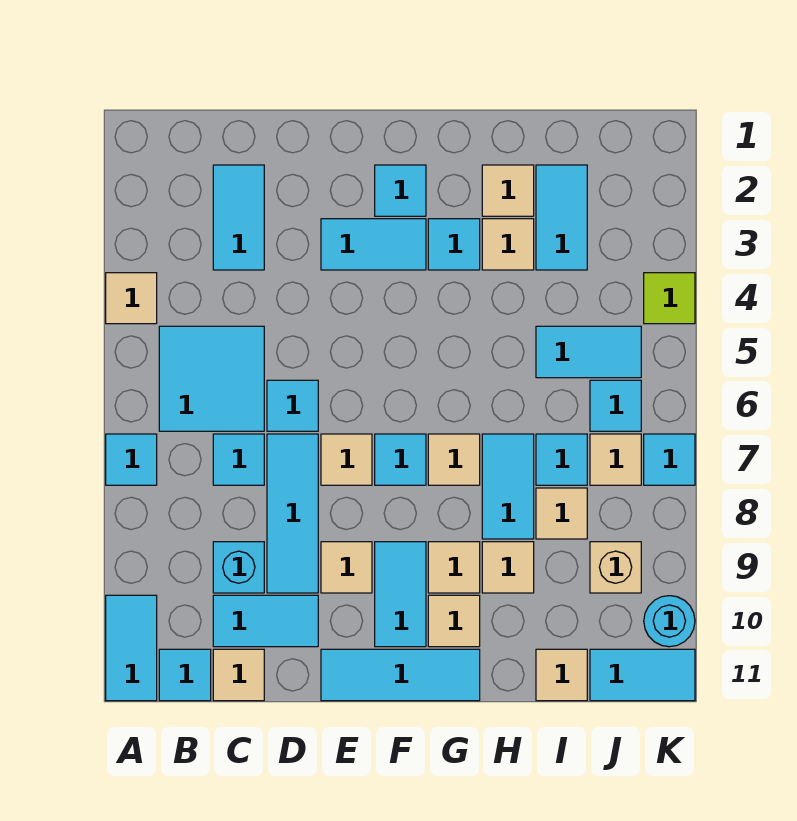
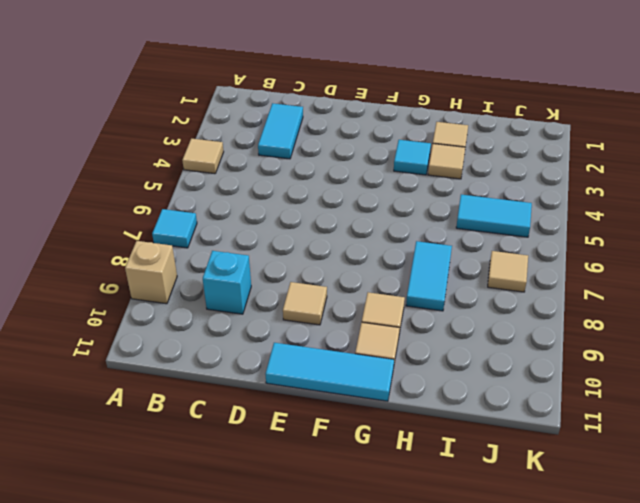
tan brick A9 level 1 -> tan brick J9 level 1
none -> cyan tile A10:A11 level 1
none -> cyan tile B5:C6 level 1
none -> cyan tile B11 level 1
none -> cyan tile C7 level 1

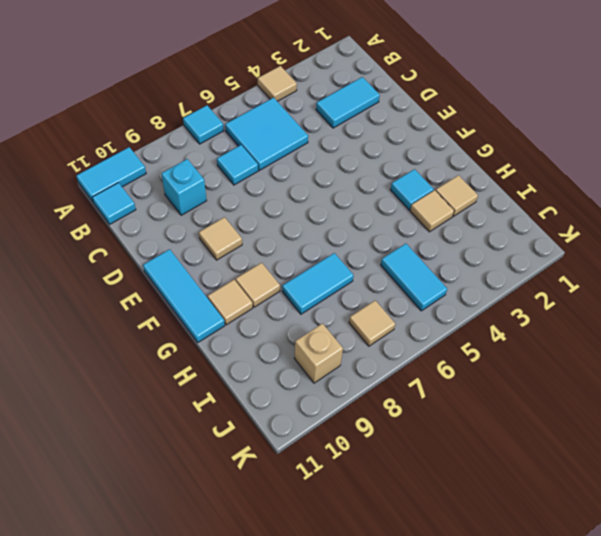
none -> cyan tile C10:D10 level 1
none -> tan tile C11 level 1
none -> cyan tile D6 level 1
none -> cyan tile D7:D9 level 1

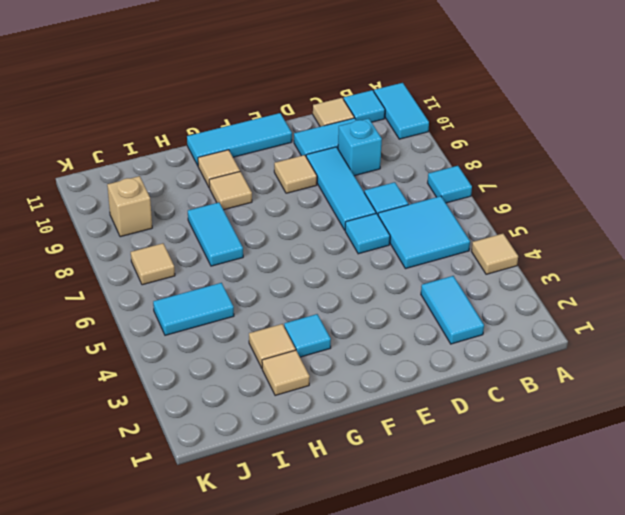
none -> cyan tile E3:F3 level 1
none -> tan tile E7 level 1
none -> cyan tile F2 level 1
none -> cyan tile F7 level 1

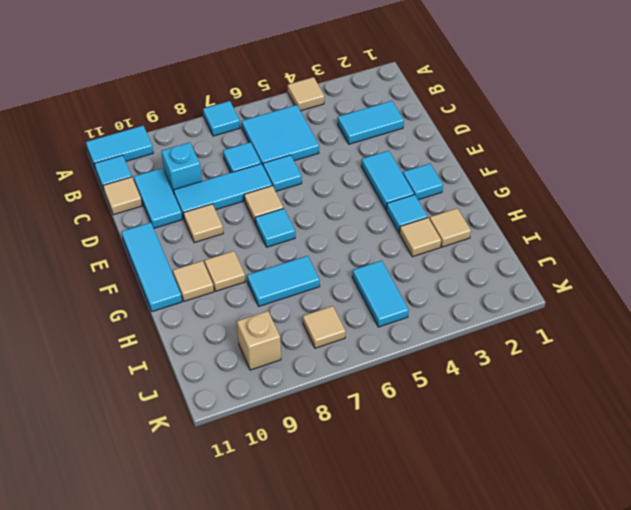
none -> cyan tile F9:F10 level 1
none -> tan tile G7 level 1
none -> tan tile H9 level 1
none -> cyan tile I2:I3 level 1

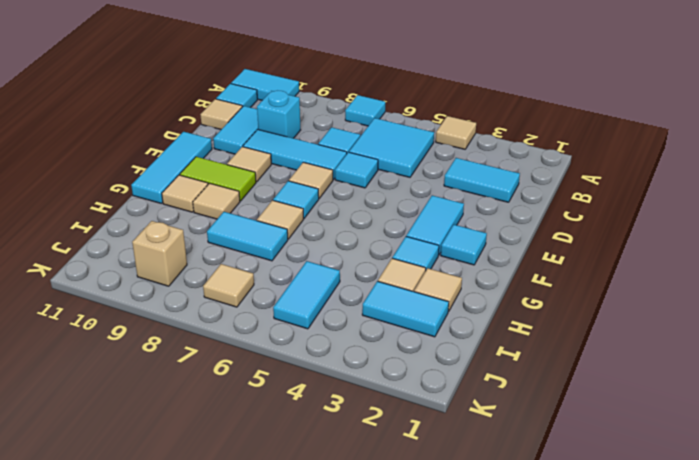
lime tile F9:F10 level 1 -> cyan tile F9:F10 level 1
none -> tan tile H9 level 1
none -> cyan tile I7 level 1
none -> tan tile I8 level 1
none -> tan tile I11 level 1

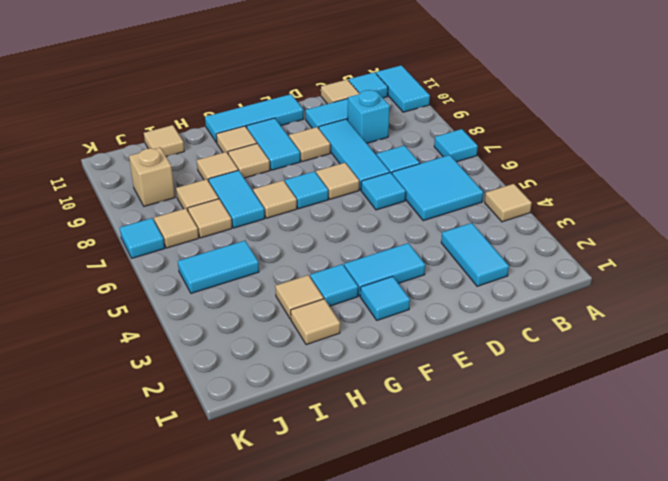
tan tile I7 level 1 -> cyan tile I7 level 1
none -> cyan tile I2:I3 level 1
none -> cyan tile J6 level 1
none -> cyan tile J11:K11 level 1
none -> lime tile K4 level 1

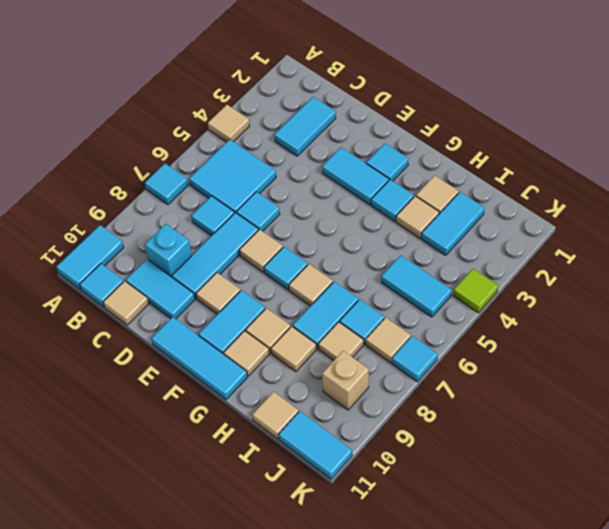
none -> cyan tile J6 level 1
none -> cyan round brick K10 level 1

